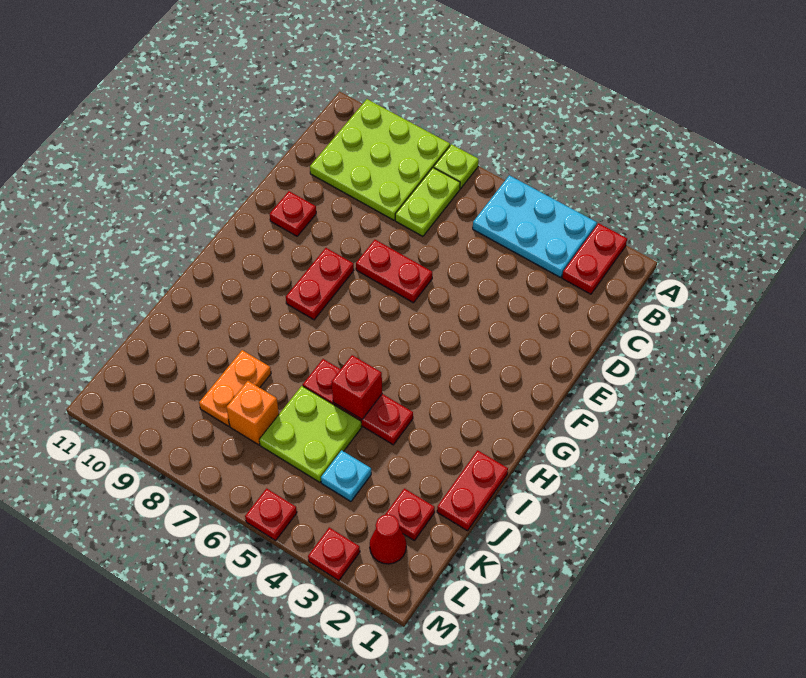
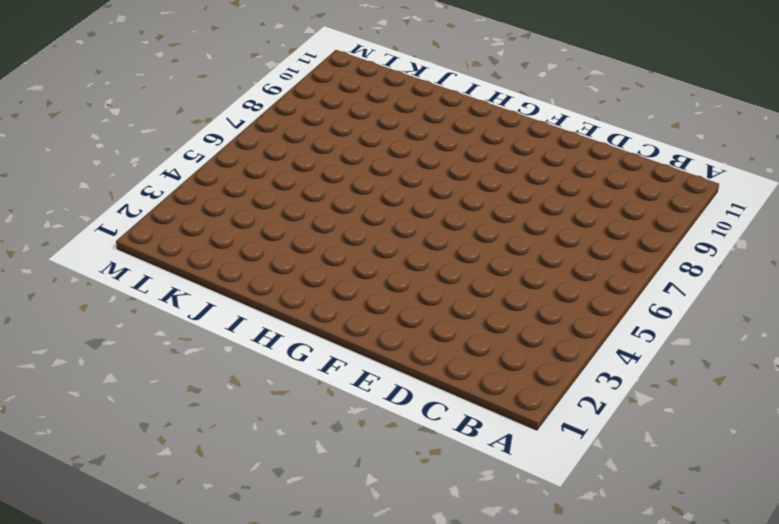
none -> red plate A2:B2 level 1
none -> cyan plate A3:B5 level 1
none -> lime plate A7 level 1

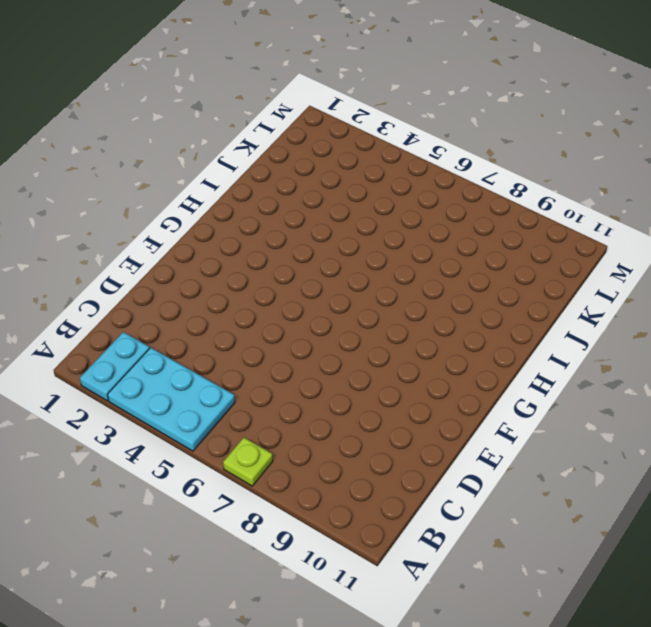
cyan plate A2:B2 level 1 -> red plate A2:B2 level 1
none -> lime plate A8:C10 level 1
none -> lime plate B7:C7 level 1
none -> red plate E6:E7 level 1

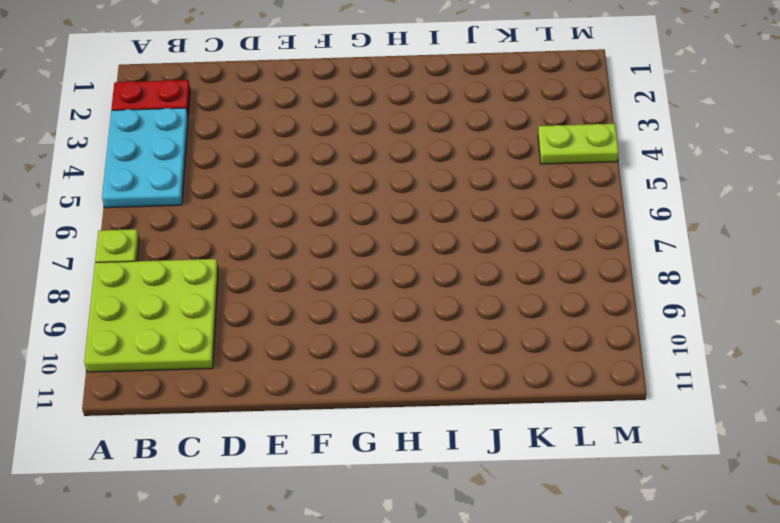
lime plate L4:M4 level 1 -> lime plate B7:C7 level 1
none -> red plate E6:E7 level 1
none -> red plate E10 level 1
none -> red plate F8:G8 level 1

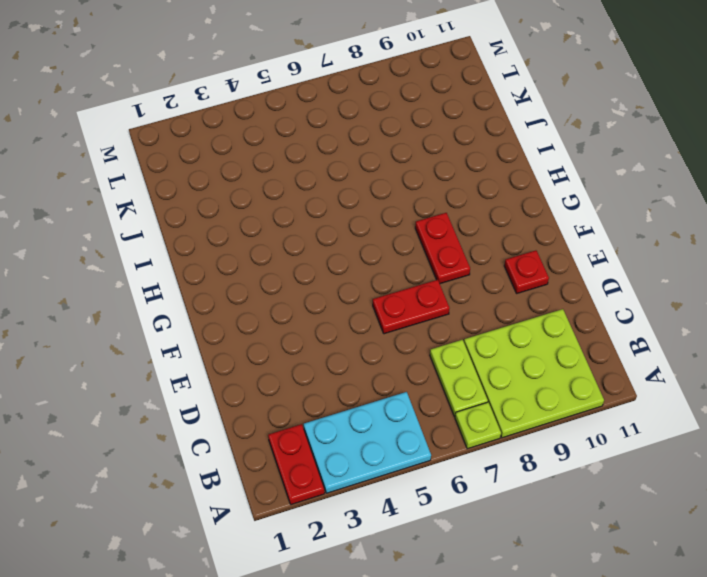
none -> red plate I1:J1 level 1
none -> red plate I4:I6 level 1
none -> lime plate J5:K6 level 1

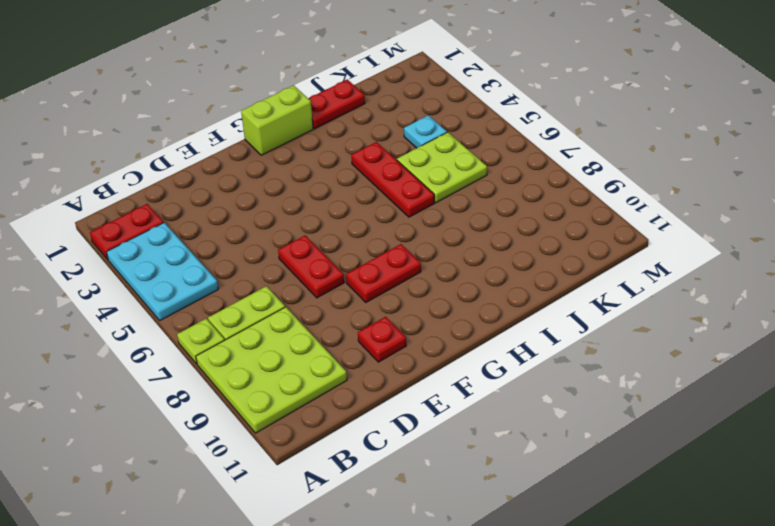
lime brick G1:H1 level 1 -> none
none -> orange plate J8:K8 level 1
none -> red plate K2 level 1
none -> orange brick K7 level 1

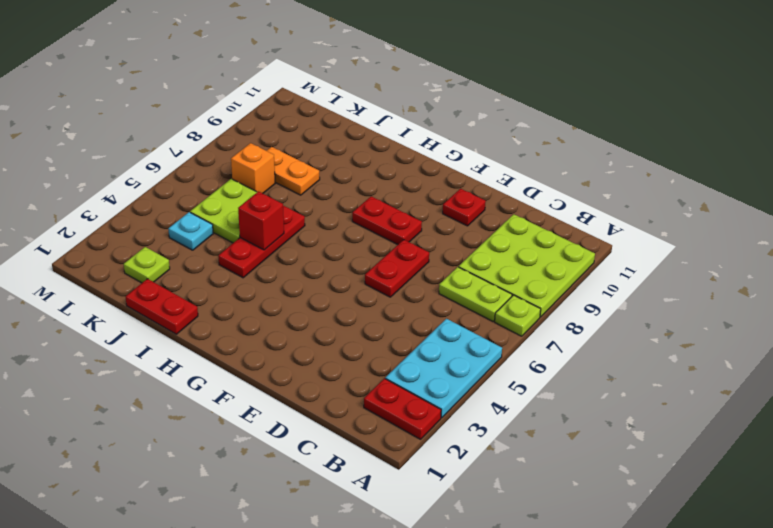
lime plate K2 level 1 -> red plate K2 level 1
none -> red cone L2 level 1
none -> red plate M3 level 1
none -> red plate M5 level 1

